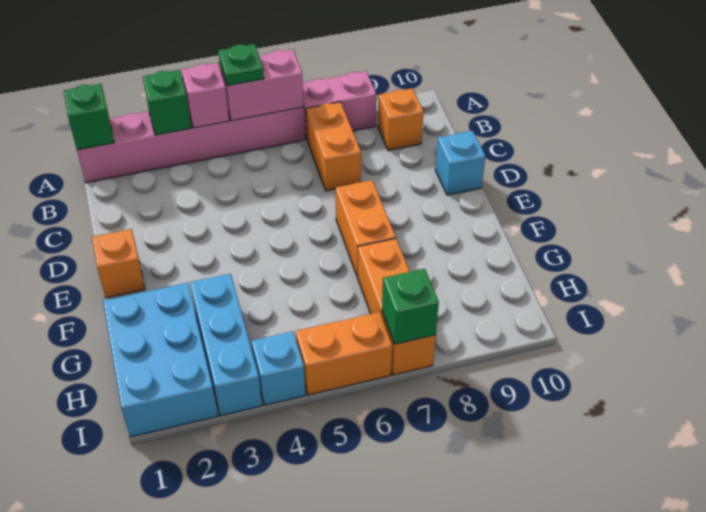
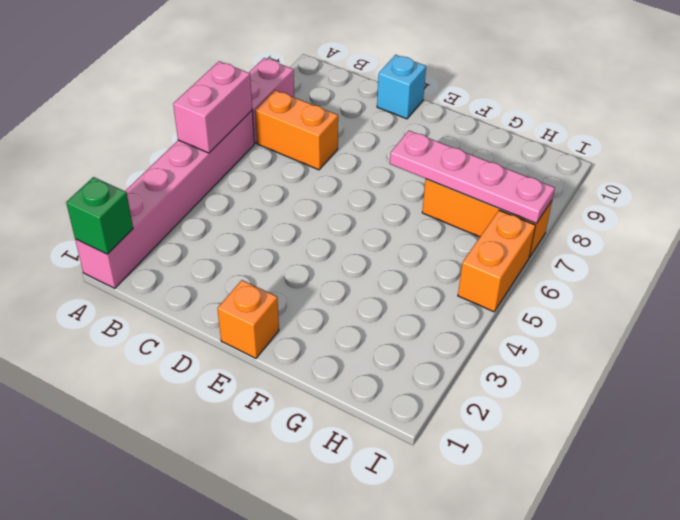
pink plate F7:I7 level 2 -> green brick I7 level 2
none -> orange brick B9 level 1
none -> orange brick E7:F7 level 1
none -> cyan brick G1:I2 level 1

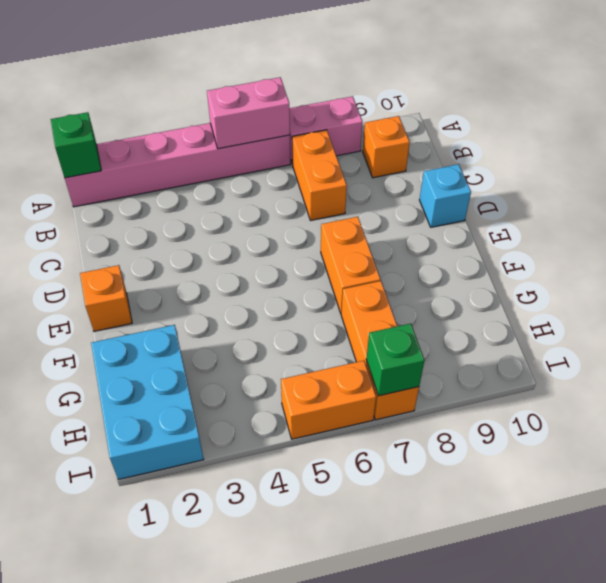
none -> cyan brick G3:I3 level 1
none -> cyan brick I4 level 1
none -> green brick A3 level 2

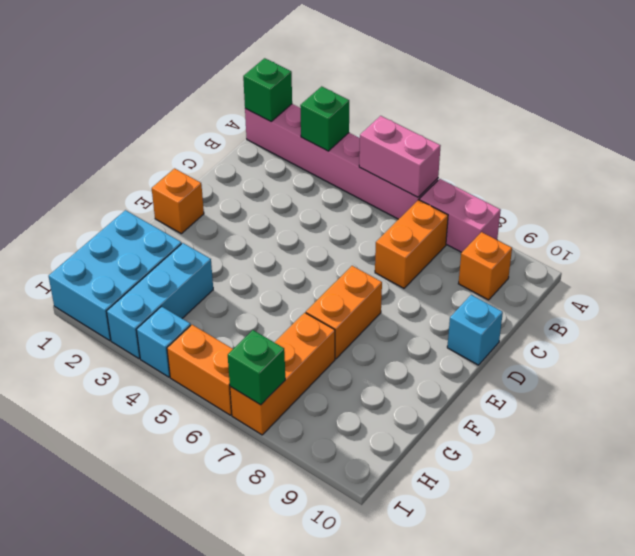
none -> pink brick A4 level 2
none -> green plate A5 level 3

